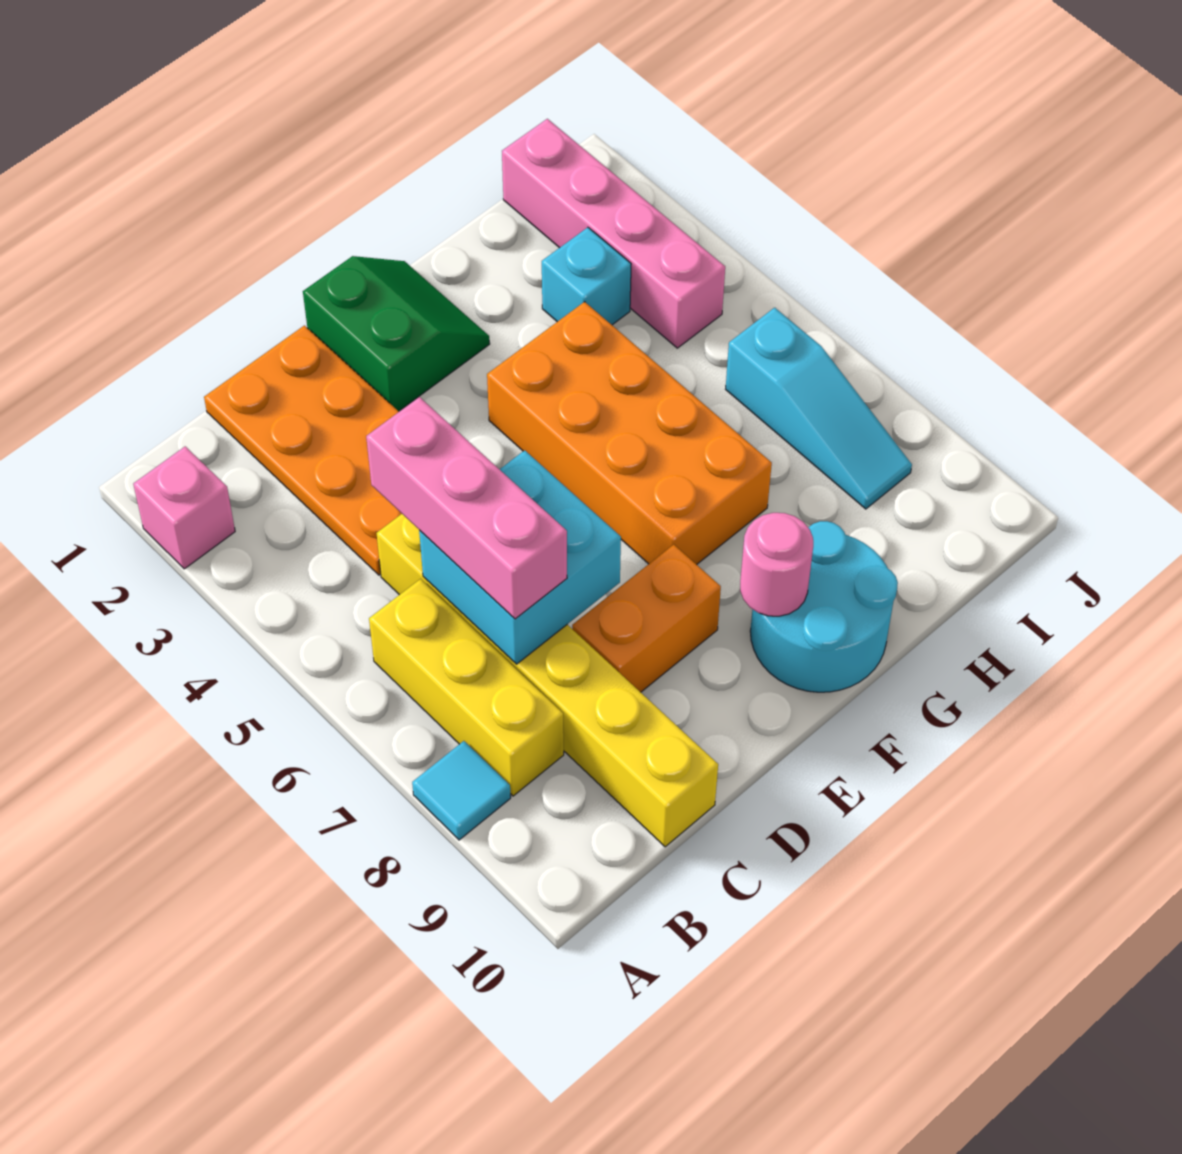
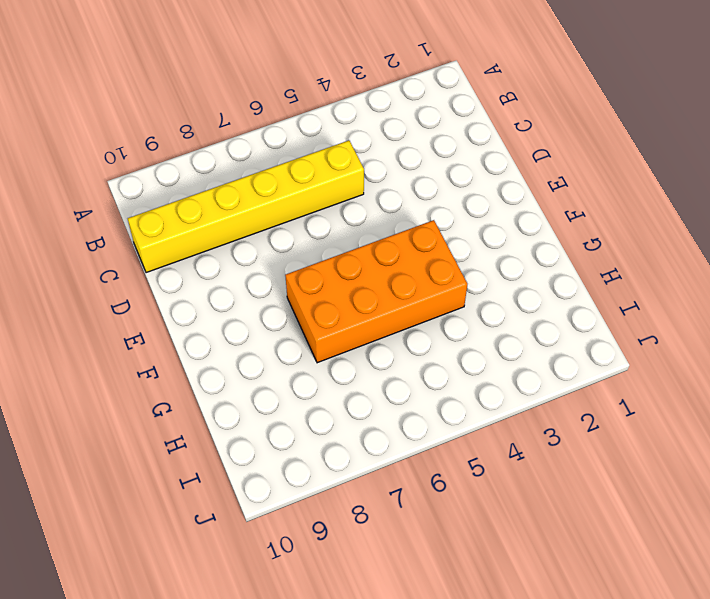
none -> pink brick A2 level 1
none -> cyan tile A8 level 1
none -> yellow brick B6:B8 level 1

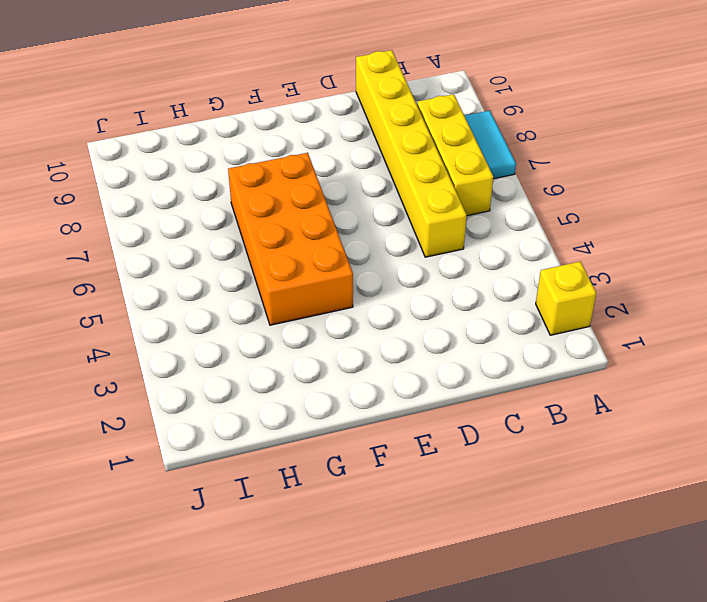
yellow brick A2 level 1 -> pink brick A2 level 1
cyan tile A7:A8 level 1 -> cyan tile A8 level 1
none -> orange plate C1:D4 level 1
none -> orange brick D8:E8 level 1
none -> green slope E1:F2 level 1 top E

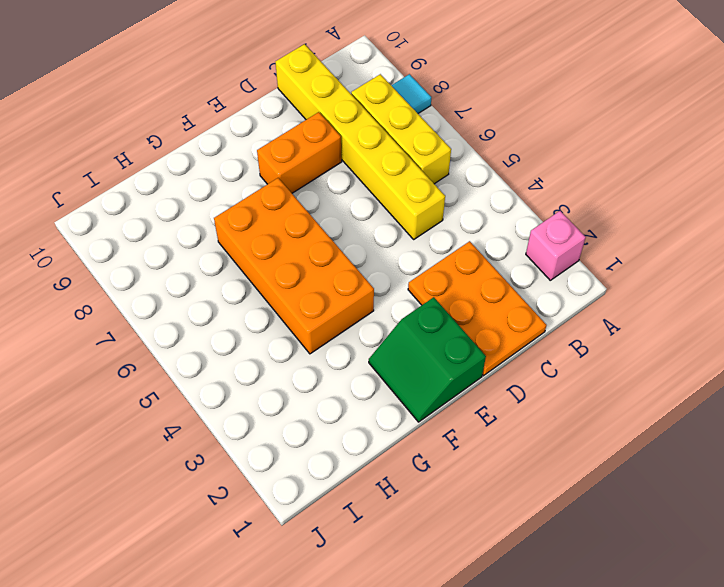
orange plate C1:D3 level 1 -> orange plate C1:D4 level 1
none -> cyan round brick F9:G10 level 1
none -> cyan brick H3 level 1
none -> pink brick I1:I4 level 1

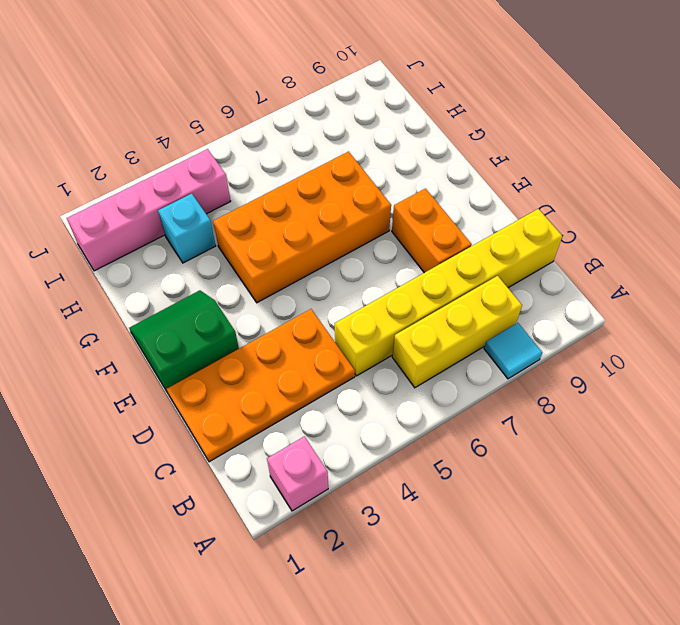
none -> cyan round brick F9:G10 level 1
none -> cyan slope I6:I8 level 1 top 6
none -> cyan brick C6:D7 level 2

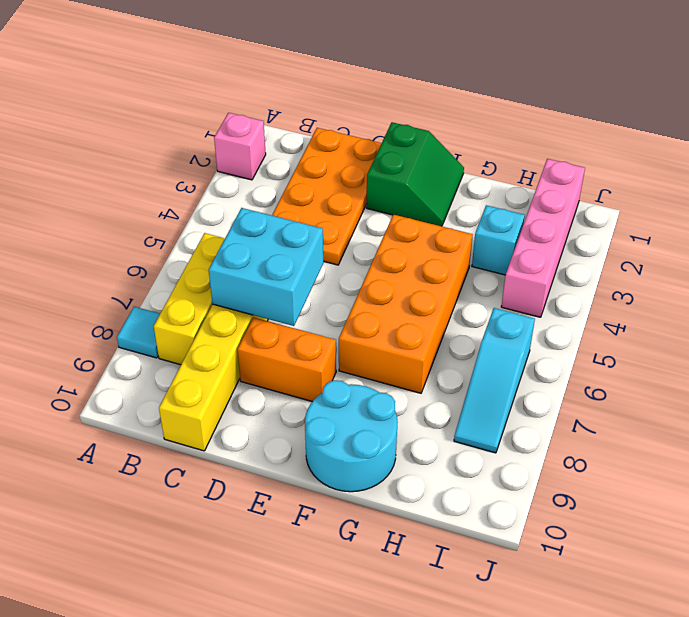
none -> pink round brick F9 level 2
none -> pink brick C5:C7 level 3

